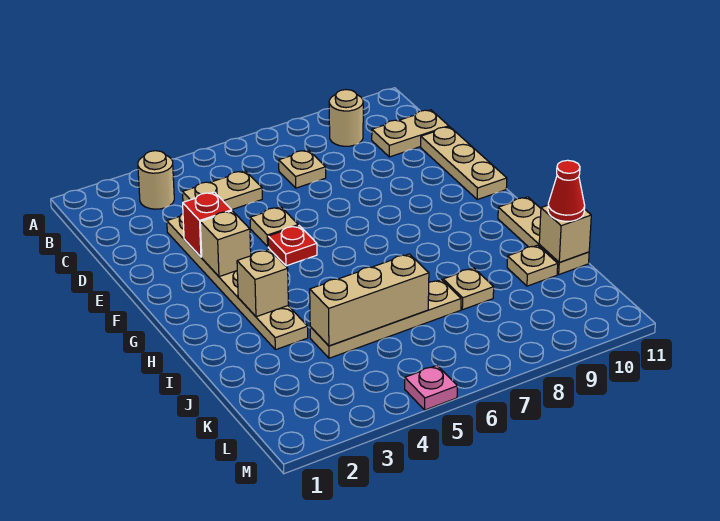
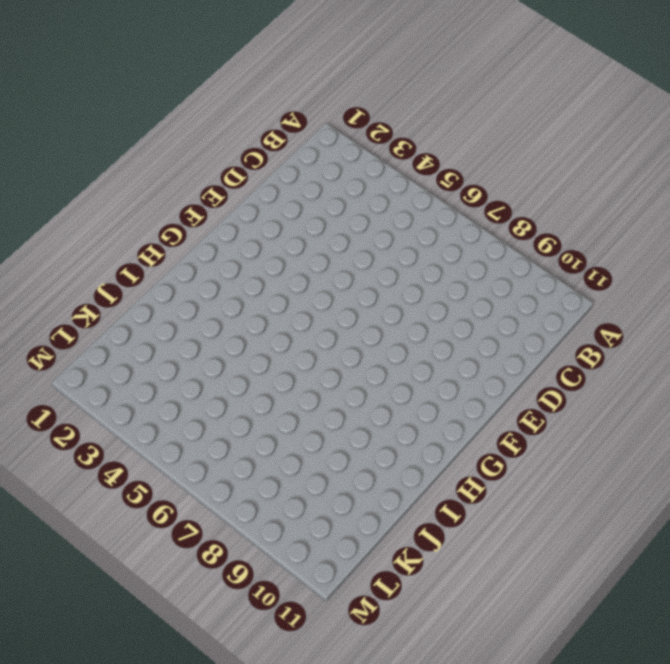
none -> tan round brick B3 level 1
none -> tan round brick B9 level 1
none -> tan plate C4:C5 level 1

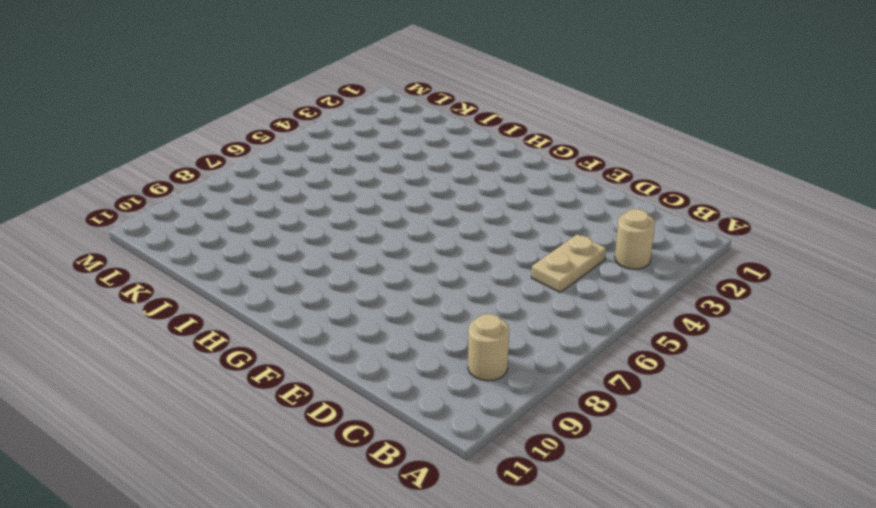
none -> tan plate C7 level 1
none -> tan plate C10:C11 level 1
none -> tan plate D3:I3 level 1

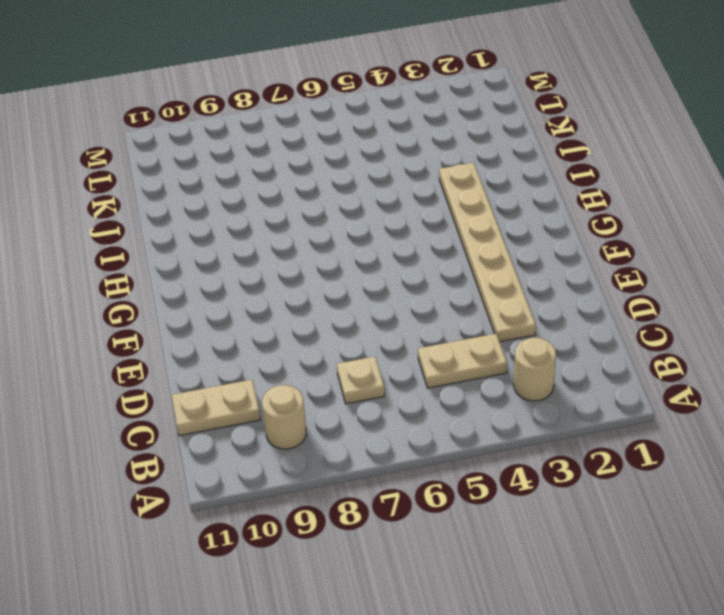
none -> tan plate D11:F11 level 1
none -> tan plate E5 level 1
none -> red plate F5 level 1

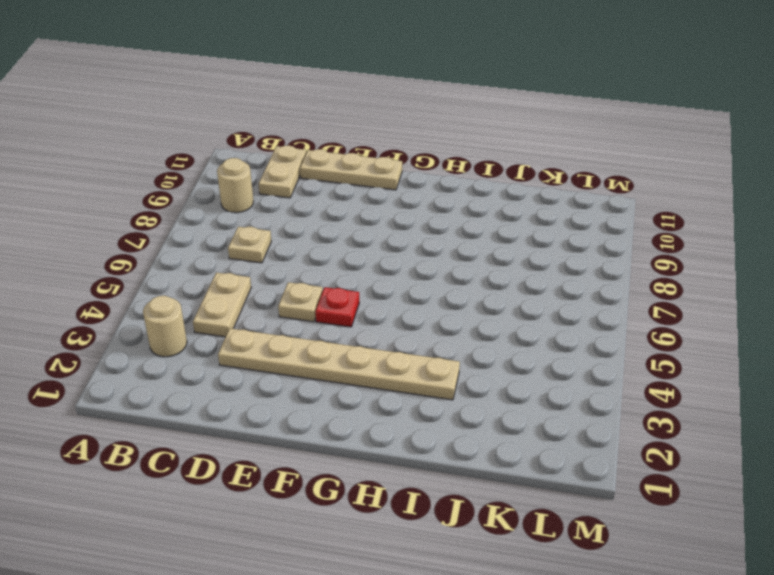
none -> tan plate H11:J11 level 1
none -> tan plate J4:J7 level 1
none -> tan plate J8 level 1

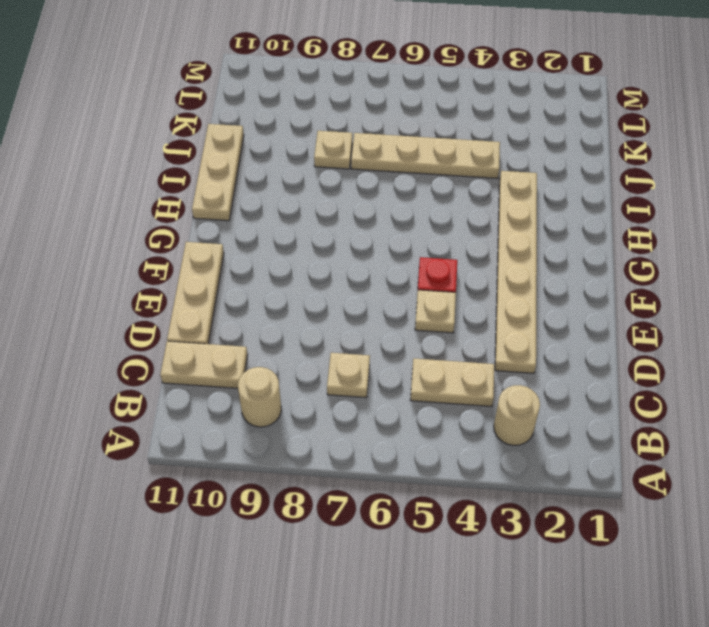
none -> tan plate J10 level 1
none -> pink plate M5 level 1
none -> red brick E3 level 2

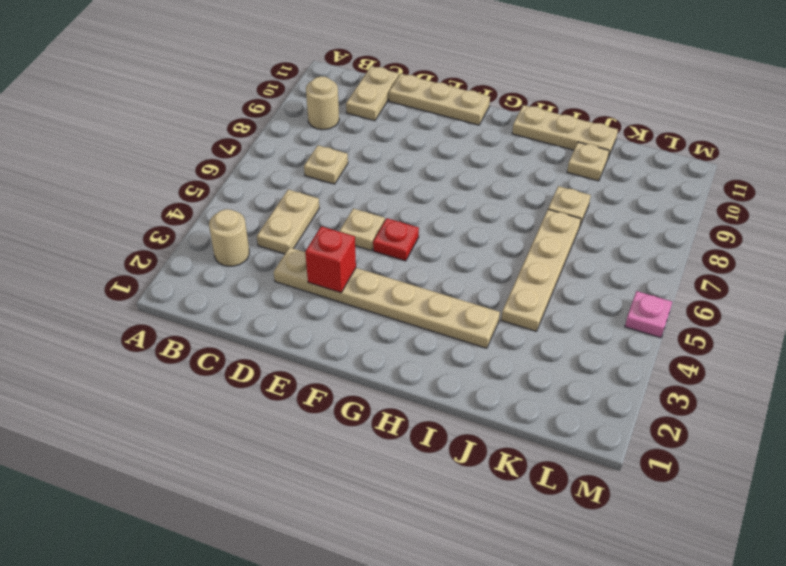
none -> tan brick F3 level 2
none -> tan brick H3 level 2
none -> tan brick J4:J6 level 2

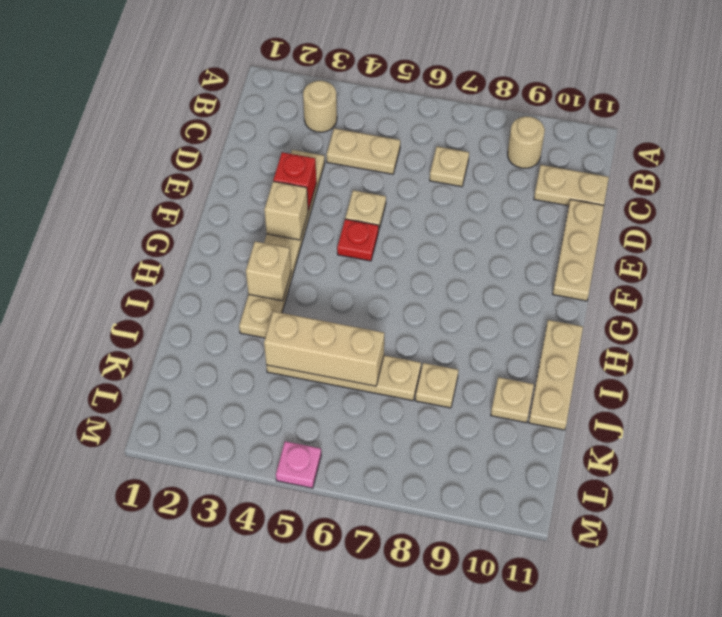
none -> tan brick J11 level 2
none -> red cone J11 level 3

